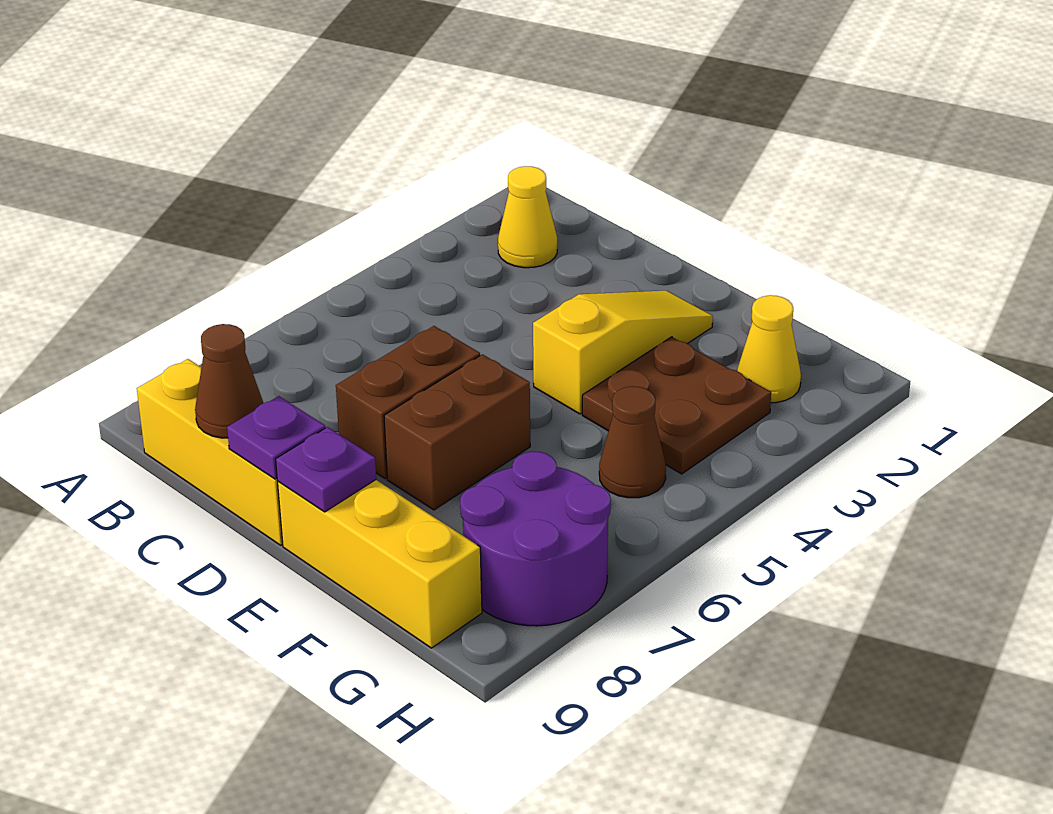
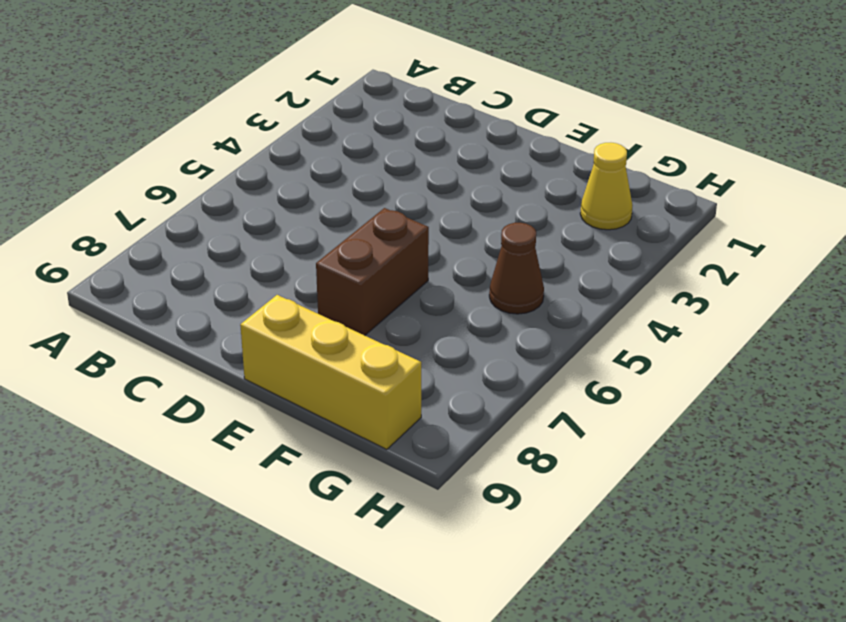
none -> yellow cone B2 level 1
none -> yellow brick B9:D9 level 1
none -> brown brick D6:D7 level 1

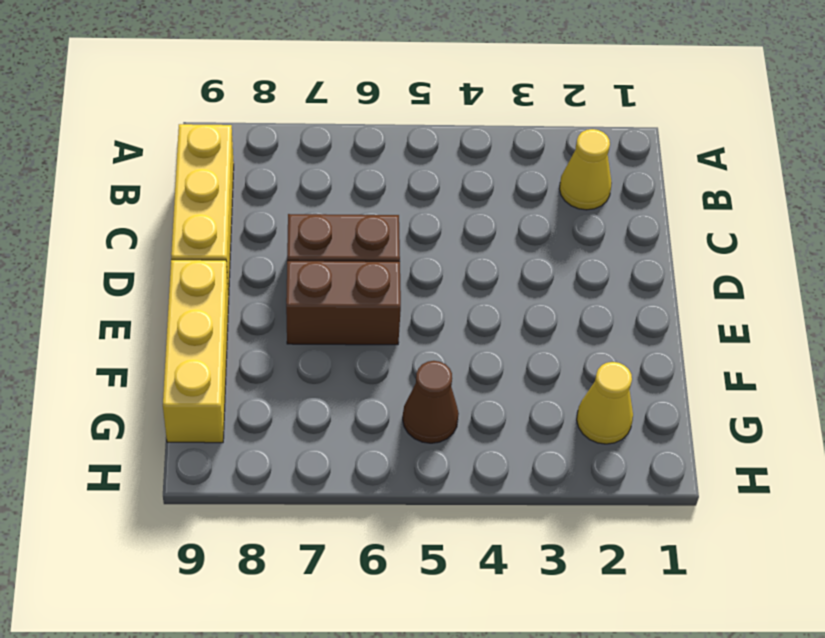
none -> yellow slope E2:E4 level 1 top 4
none -> brown plate F3:G4 level 1
none -> purple round brick G7:H8 level 1

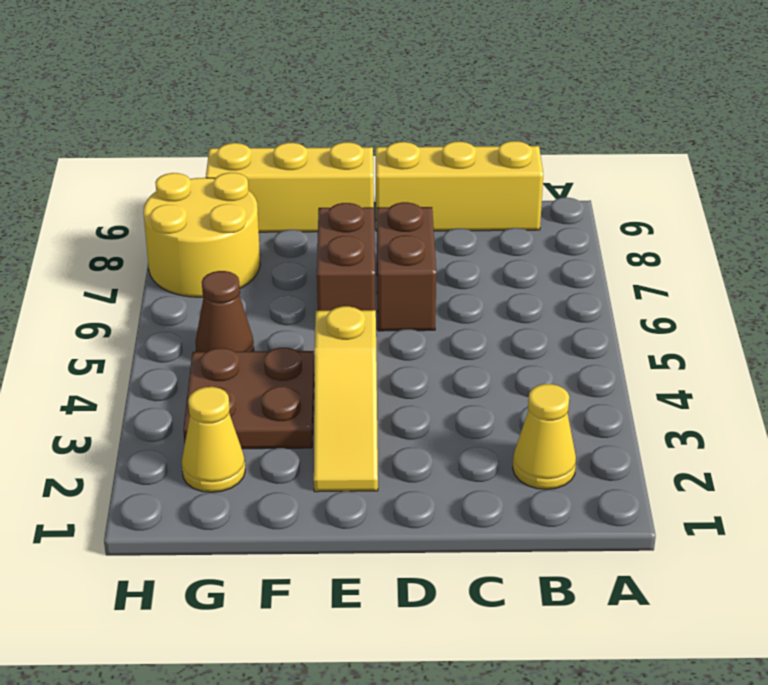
yellow round brick G7:H8 level 1 -> purple round brick G7:H8 level 1
none -> brown cone C9 level 2
none -> purple plate D9 level 2
none -> purple plate E9 level 2

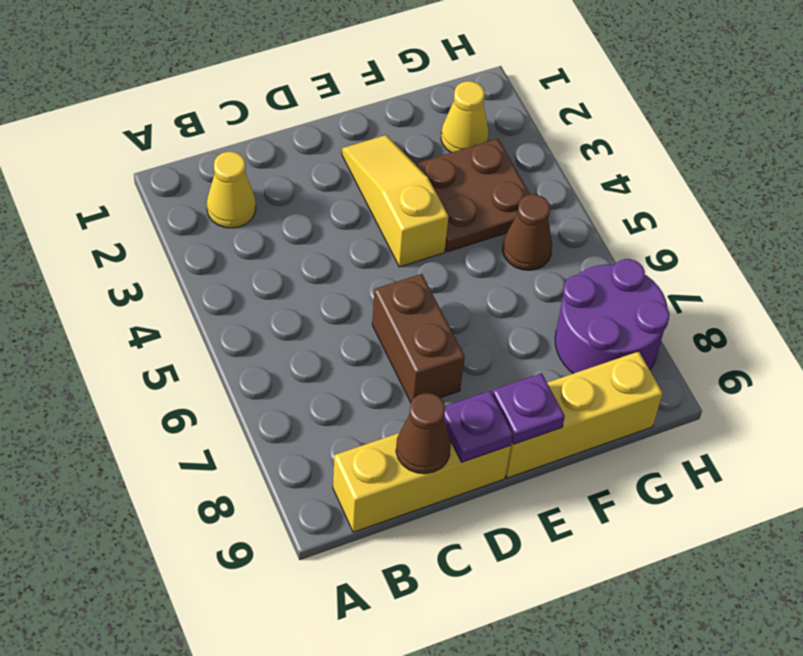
none -> brown brick E6:E7 level 1

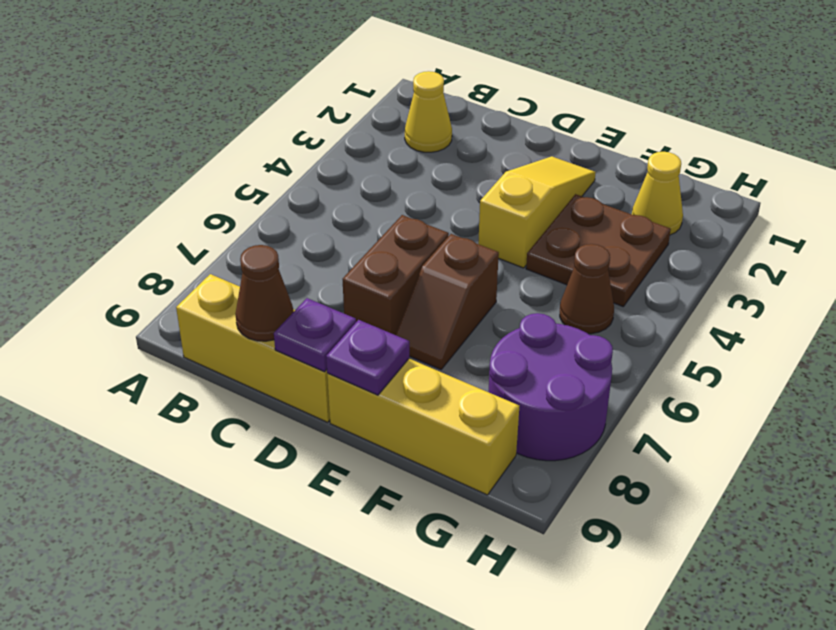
brown slope E6:E7 level 1 top 6 -> brown brick E6:E7 level 1

